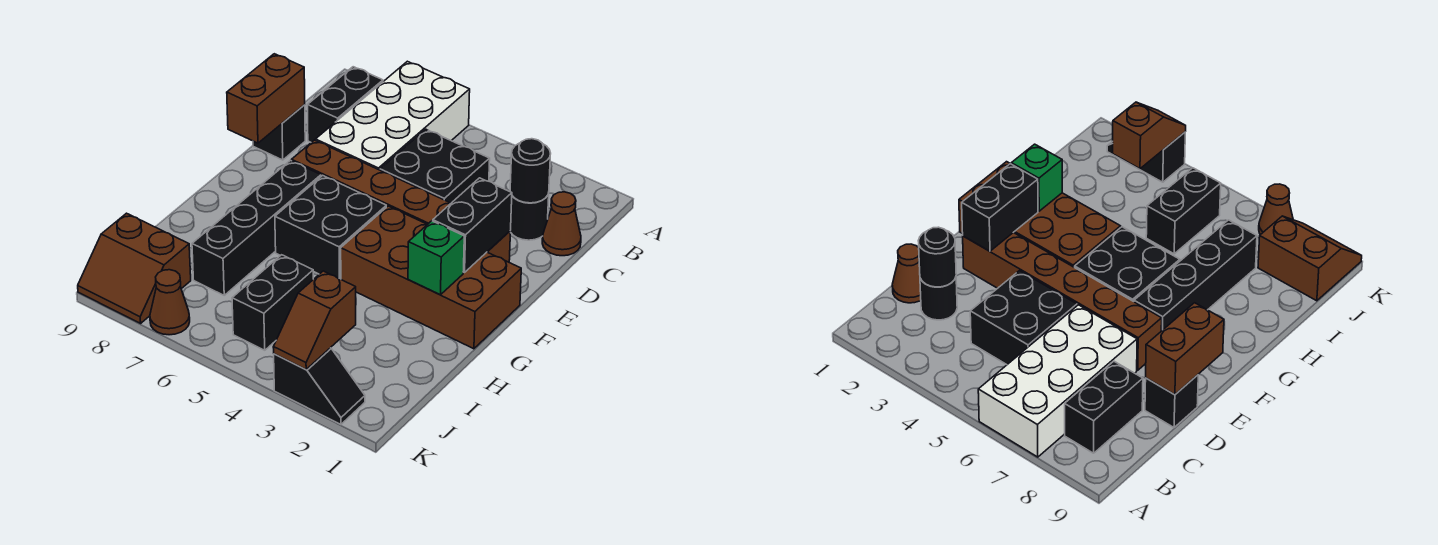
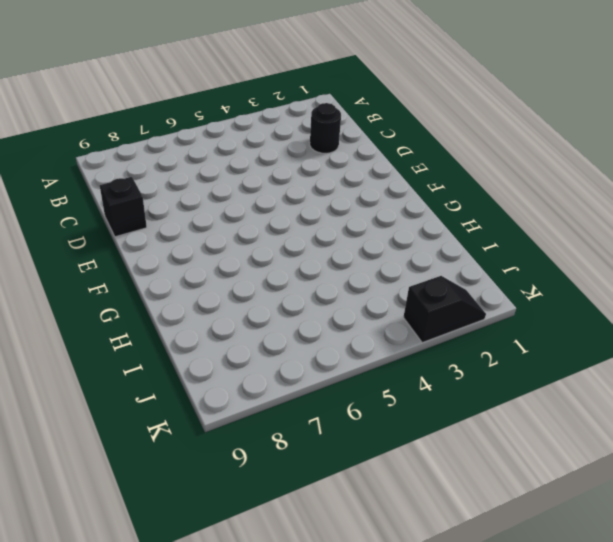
none -> white brick A6:D7 level 1
none -> black brick B8:C8 level 1
none -> brown cone C1 level 1

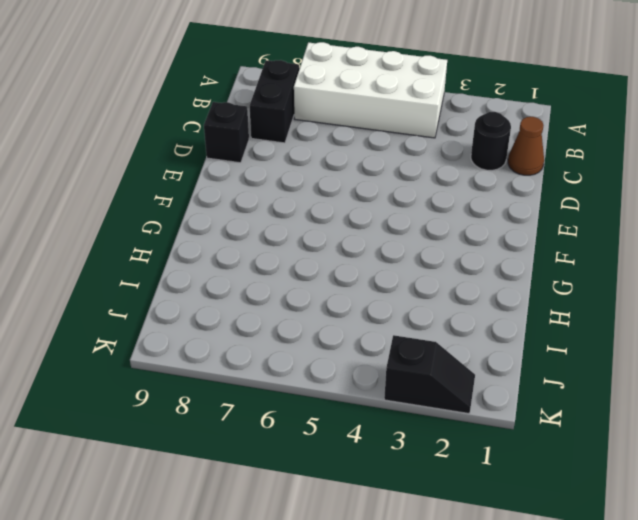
white brick A4:B7 level 1 -> white brick A6:D7 level 1
none -> black brick C4:D5 level 1
none -> brown brick E2:E7 level 1
none -> brown brick F1:G4 level 1

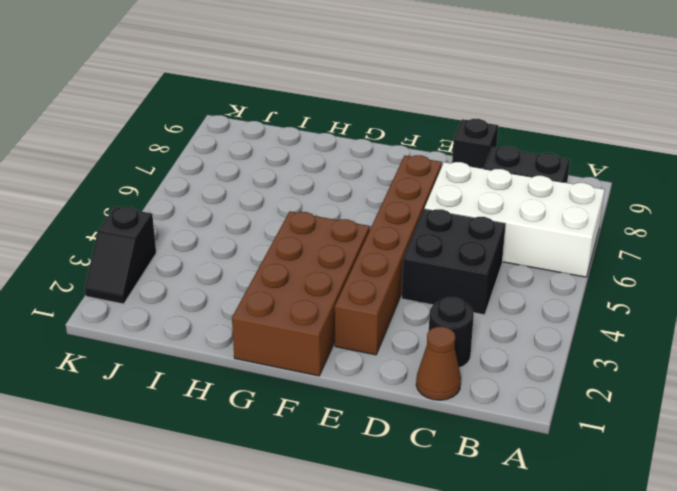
none -> black brick F5:G6 level 1
none -> black brick F7:I7 level 1
none -> black brick I5:J5 level 1

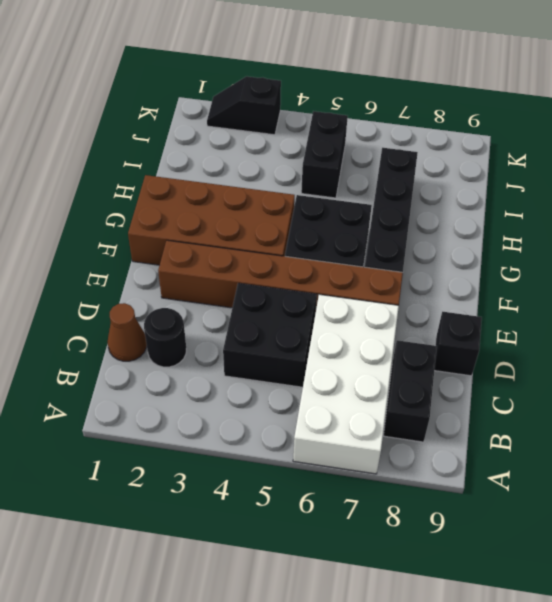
none -> brown slope J8:K9 level 1 top J
none -> brown cone K7 level 1
none -> black round brick C2 level 2

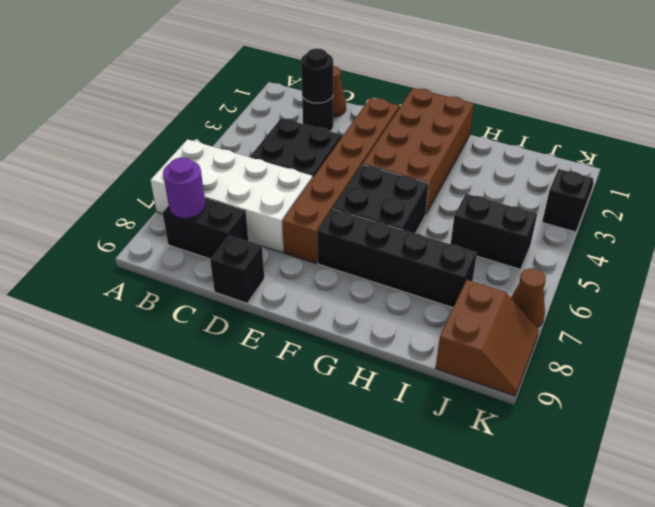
purple round brick B8 level 2 -> none
none -> brown brick D9:E9 level 2
none -> black brick E2:F2 level 2
none -> green brick G2 level 2

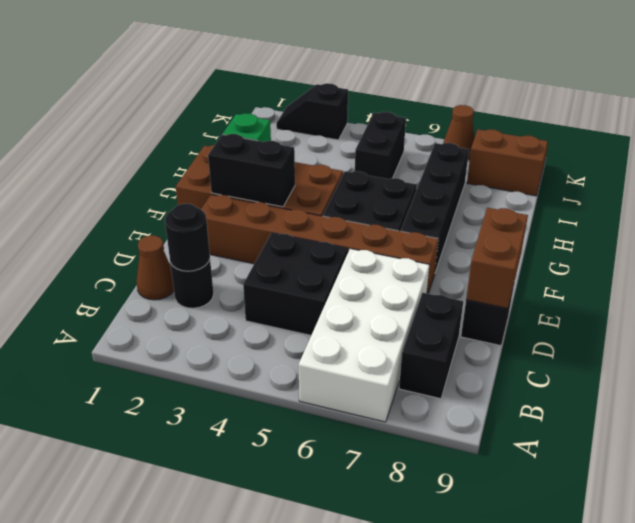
black brick F2:F3 level 2 -> black brick E2:F2 level 2
none -> brown slope J3:K3 level 2 top J

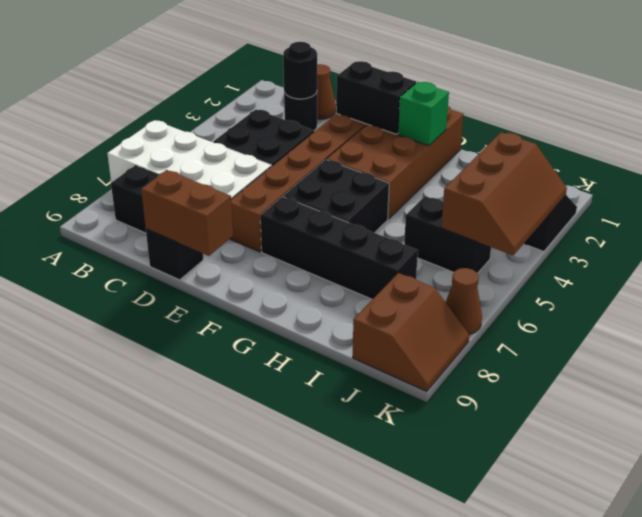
brown slope J3:K5 level 2 top J -> brown slope J3:K3 level 2 top J

